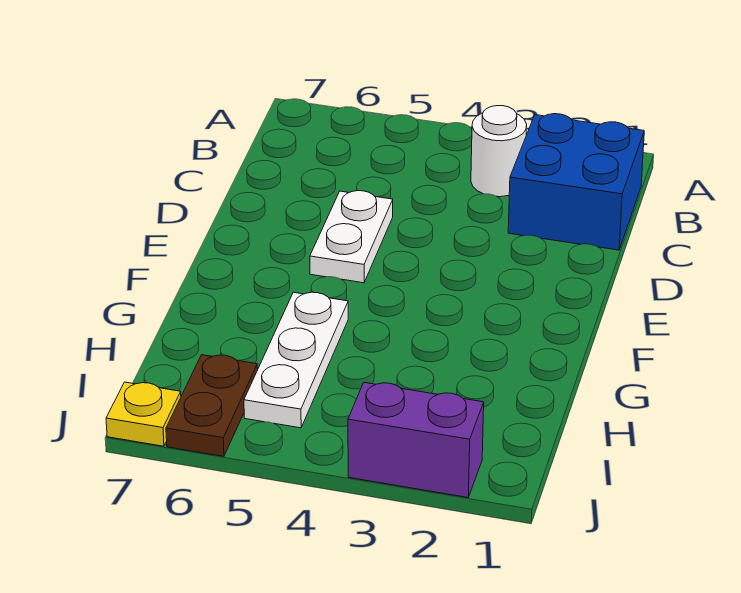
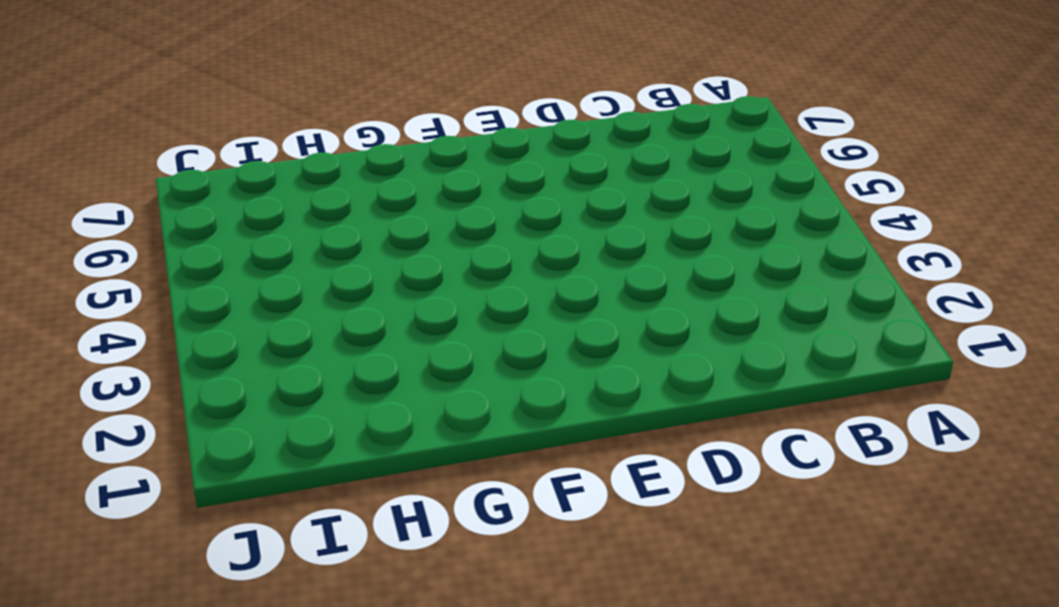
none -> blue brick B1:C2 level 1
none -> white round brick B3 level 1

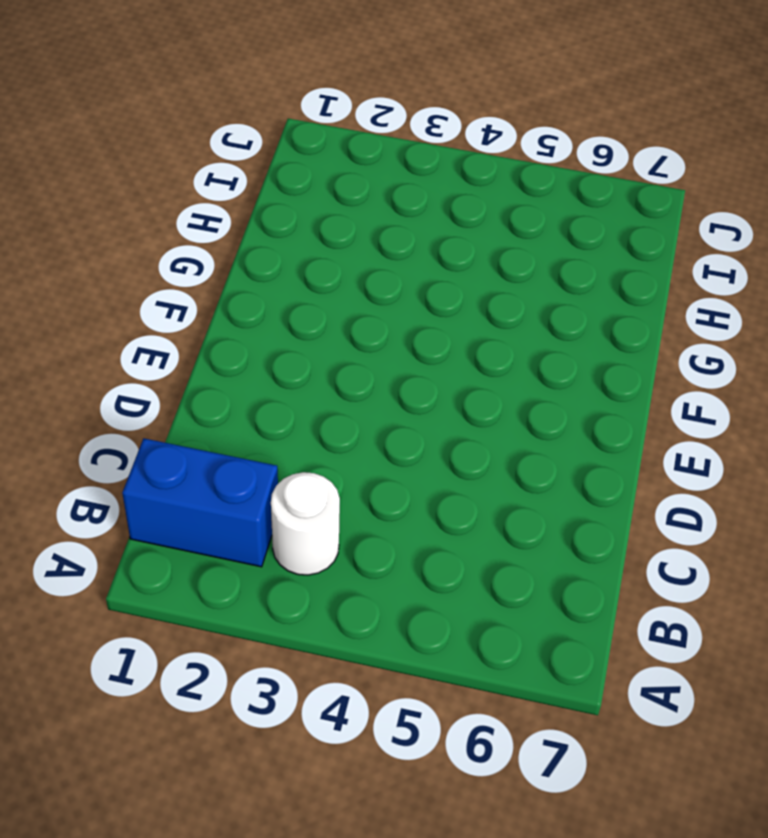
blue brick B1:B2 level 1 -> blue brick B1:C2 level 1
none -> white plate D5:E5 level 1
none -> white plate G5:I5 level 1

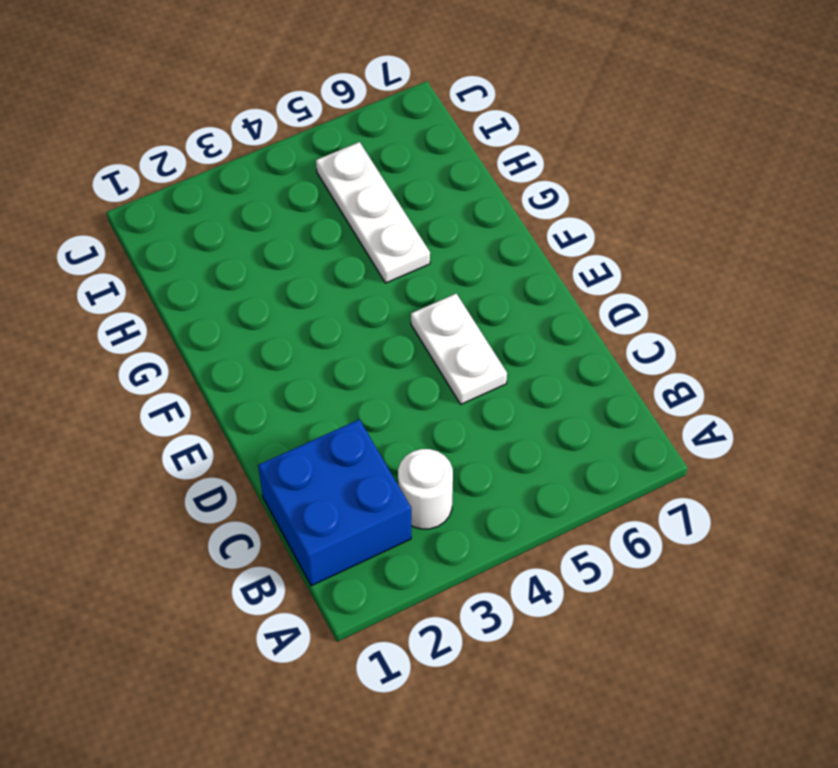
none -> brown plate I6:J6 level 1
none -> purple brick J2:J3 level 1

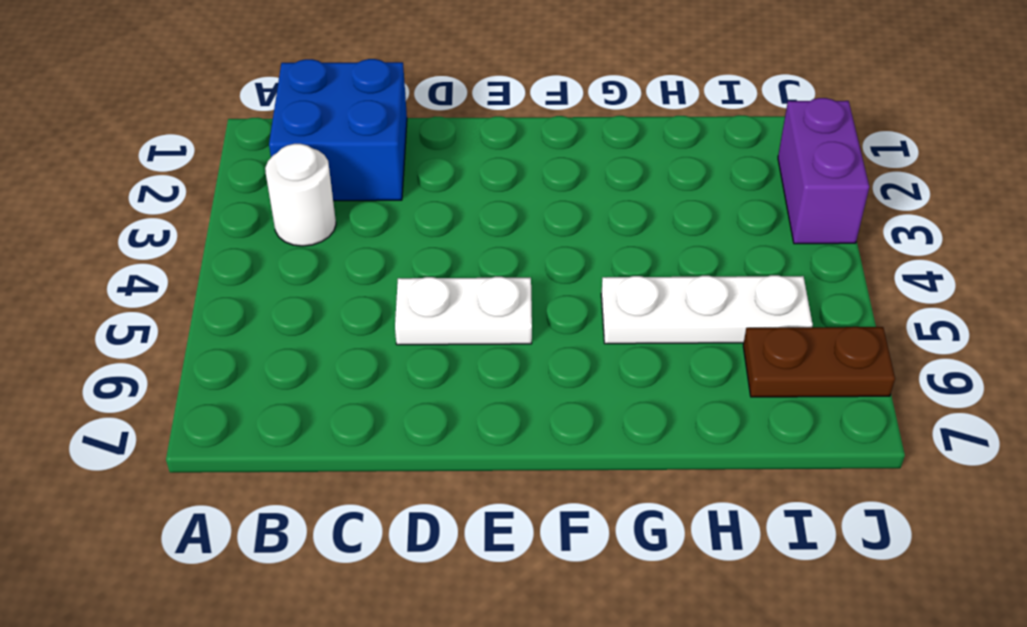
none -> yellow plate J7 level 1

